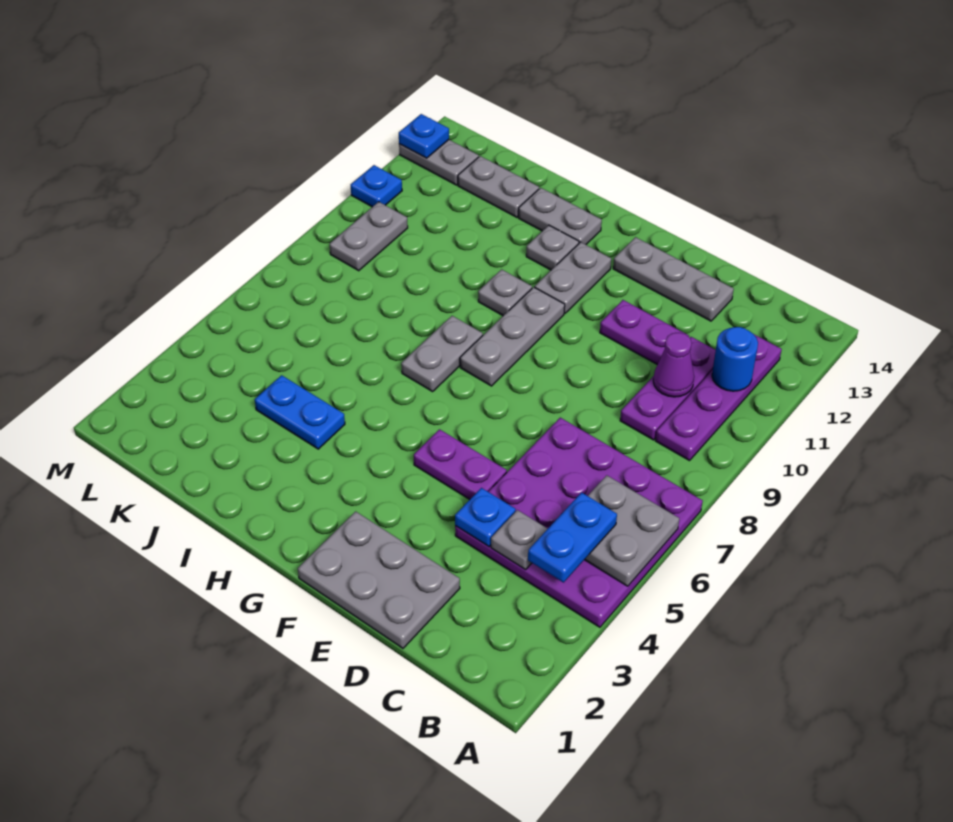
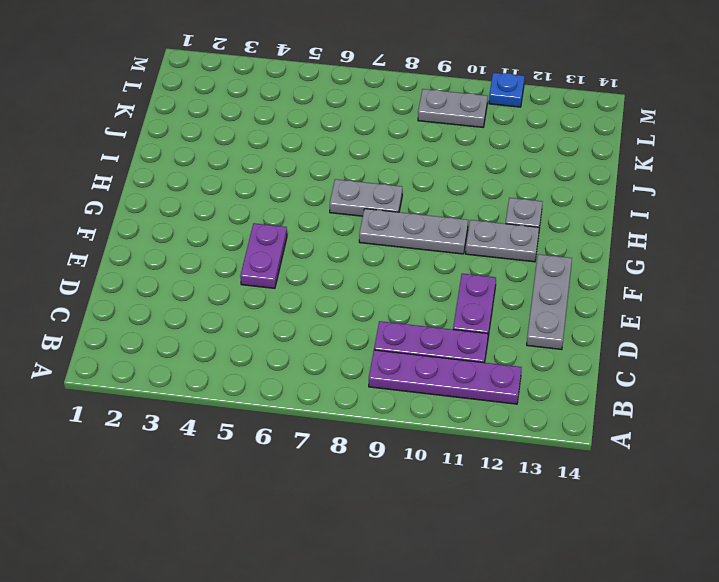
none -> purple plate A4:D7 level 1
none -> grey plate D1:F2 level 1
none -> grey plate H10 level 1

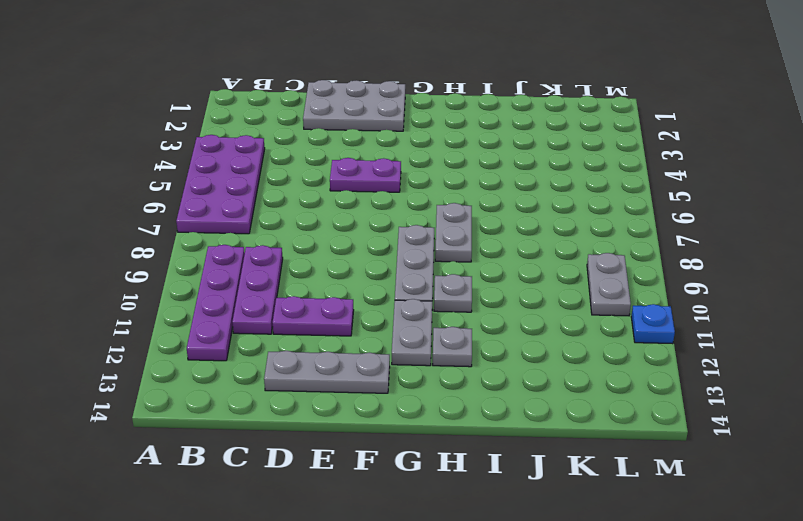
purple plate A4:B7 level 1 -> purple plate A4:D7 level 1
none -> grey plate H13:I13 level 1
none -> blue plate I4:J4 level 1
none -> grey plate J13:K13 level 1

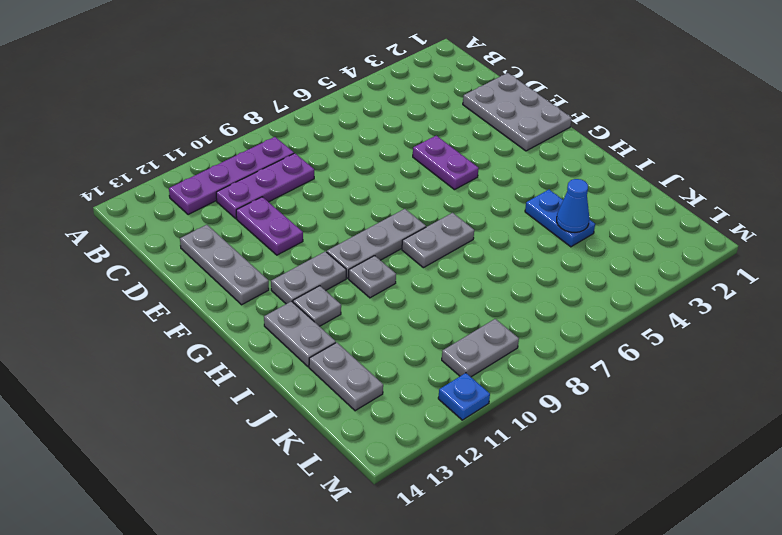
blue cone J4 level 2 -> none
none -> purple plate A4:D7 level 1
none -> grey plate L13:M13 level 1
none -> grey plate A5:B6 level 2

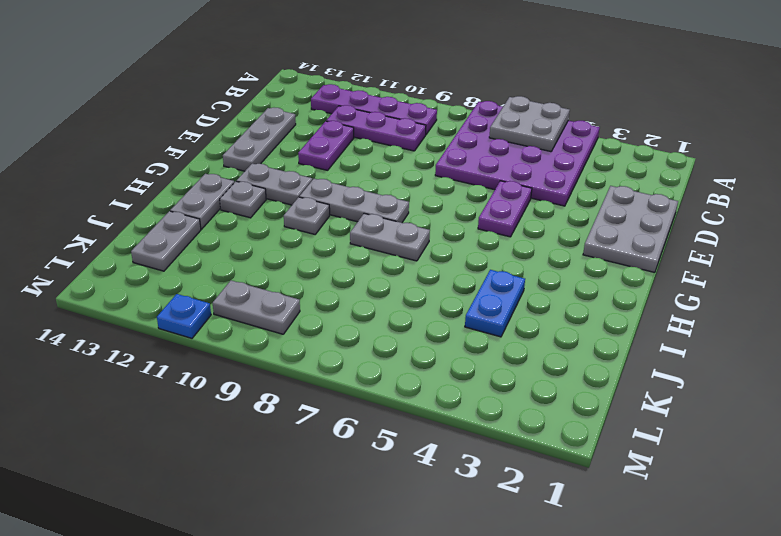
none -> grey plate L13:M13 level 1
none -> blue round brick B11 level 2
none -> grey plate C4 level 2

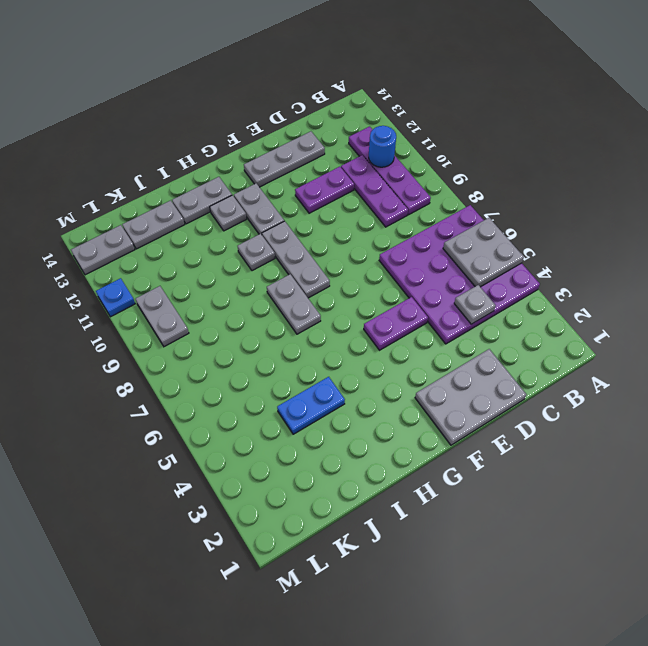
none -> purple cone C10 level 2
none -> blue plate D4 level 2
none -> blue plate M13 level 2

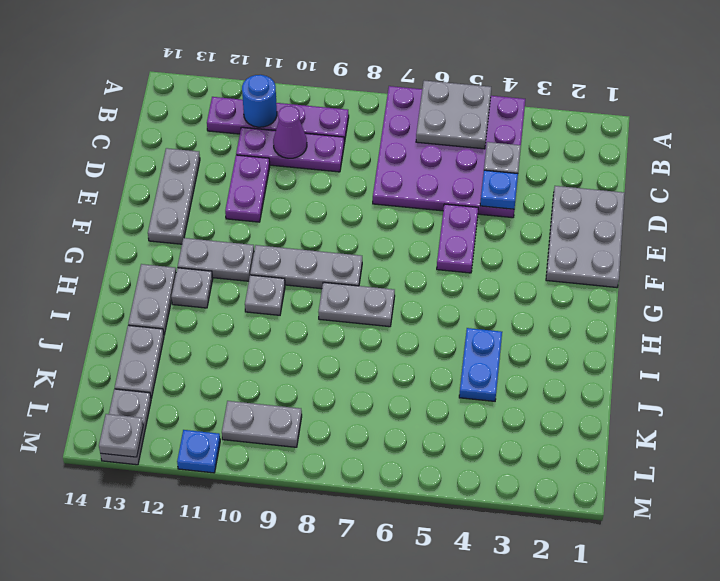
grey plate M13 level 2 -> blue plate M13 level 2
none -> blue plate B4:B5 level 3

